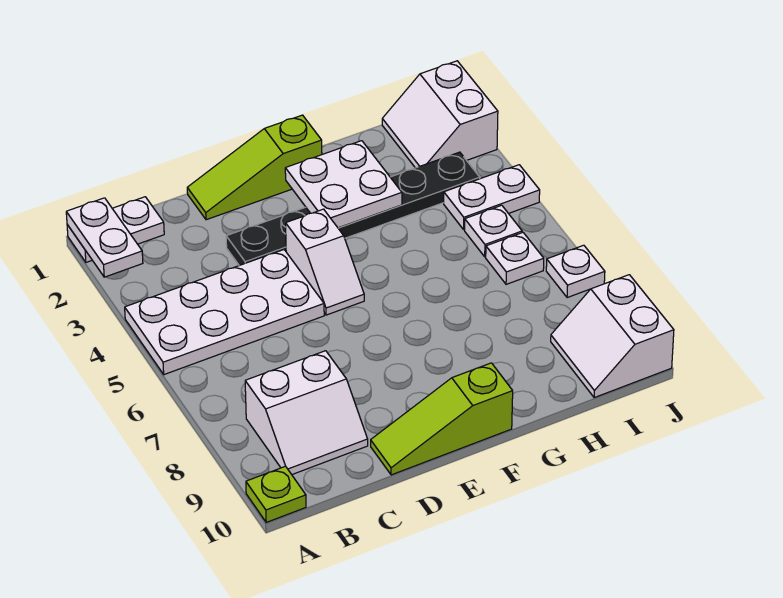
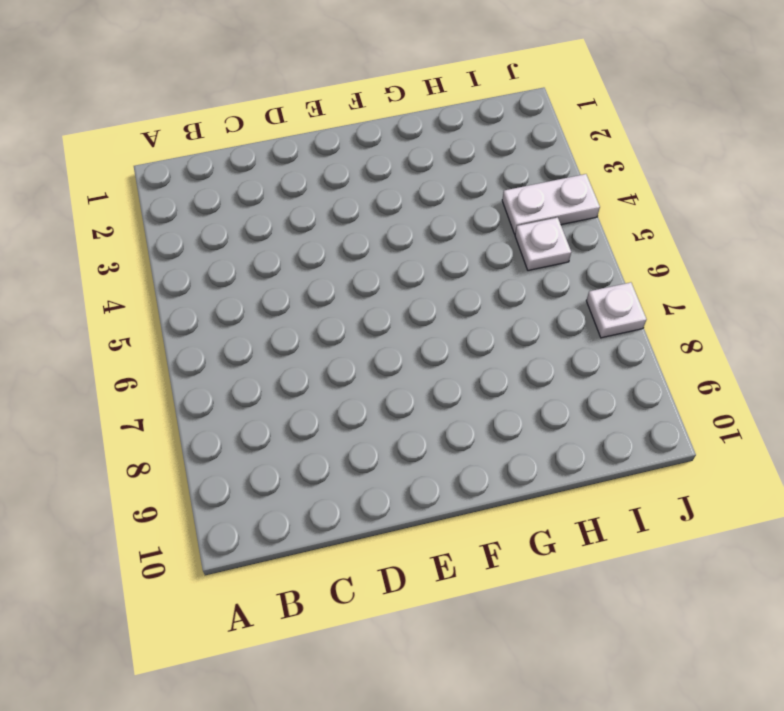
none -> white plate A1:B1 level 1
none -> white plate A4:D5 level 1
none -> lime plate A10 level 1

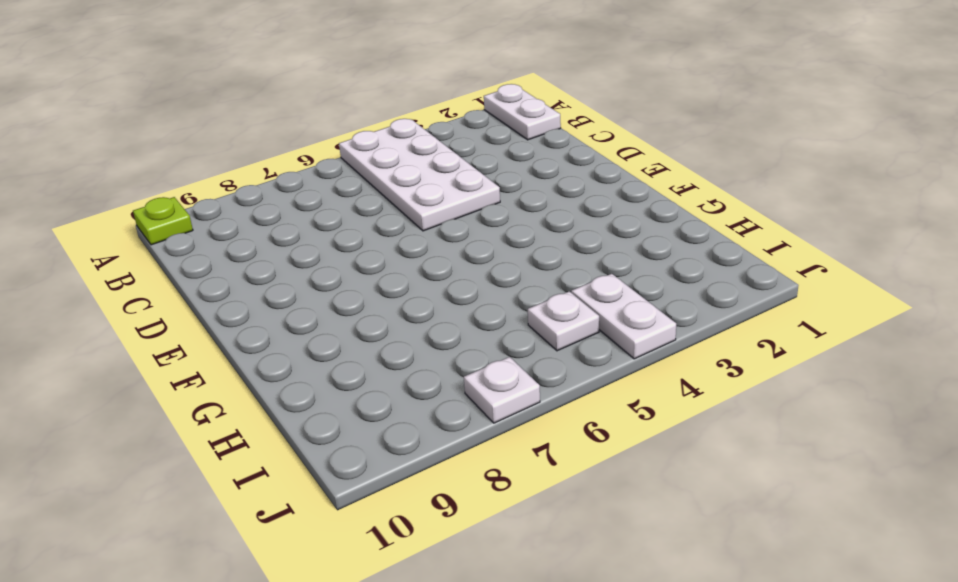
none -> white slope B8:C9 level 1 top 8
none -> lime slope D1:F1 level 1 top F
none -> black plate D3:I3 level 1

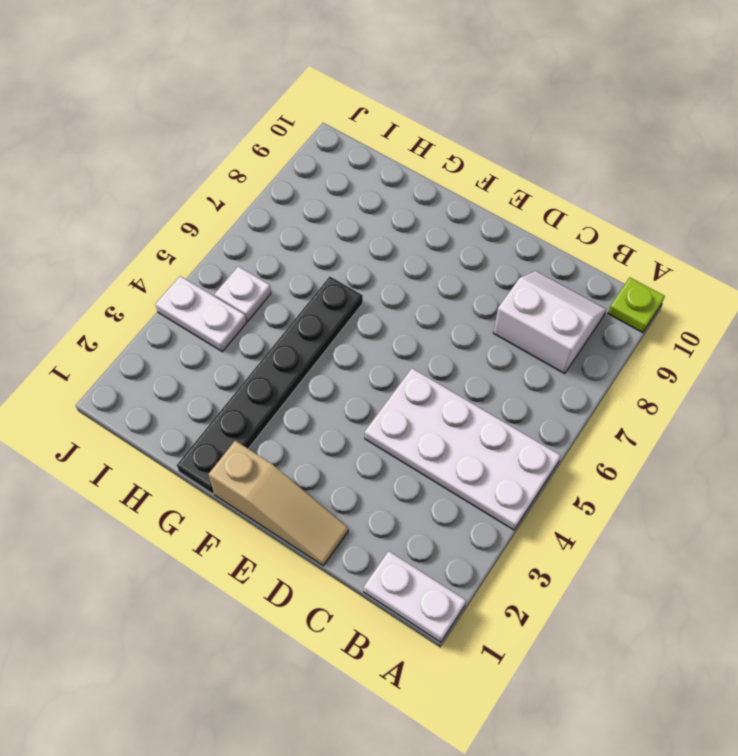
tan slope D1:F1 level 1 top F -> lime slope D1:F1 level 1 top F
black plate G1:G6 level 1 -> black plate D3:I3 level 1
none -> lime slope D10:F10 level 1 top F
none -> white slope E4:E5 level 1 top 4
none -> white slope I1:J2 level 1 top J

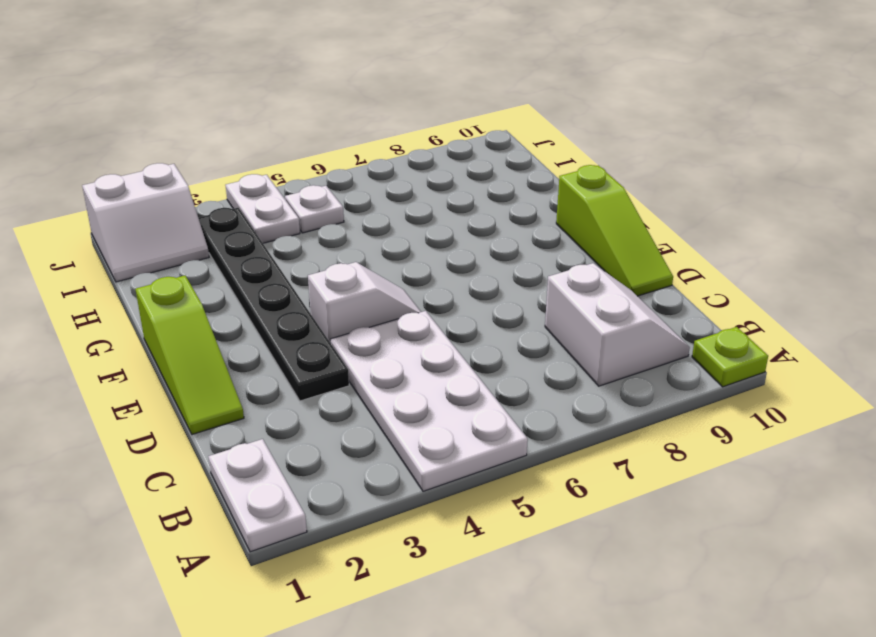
none -> white plate I6 level 1
none -> white slope I9:J10 level 1 top J
none -> white plate J7 level 1

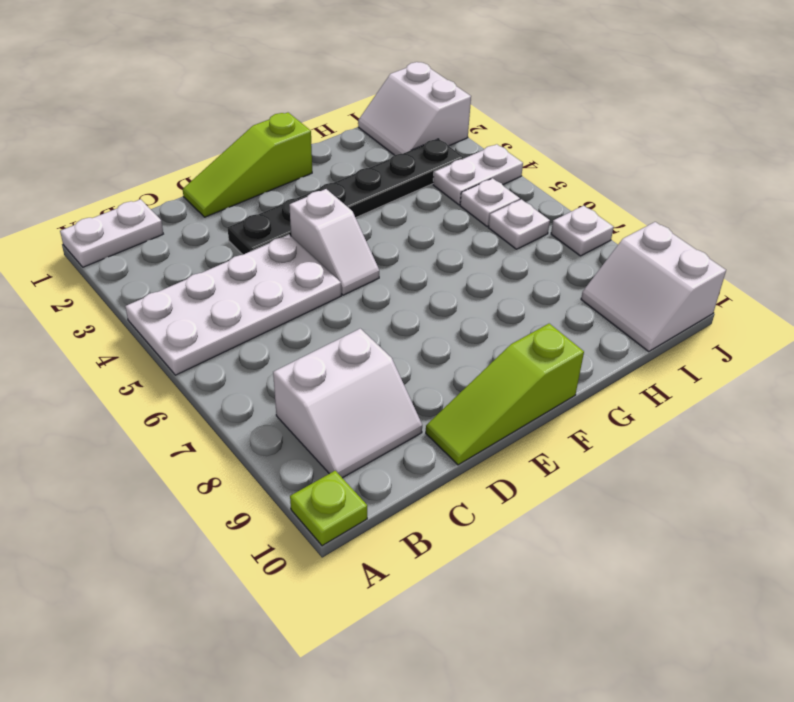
none -> white plate A1:A2 level 2
none -> white plate F2:G3 level 2

